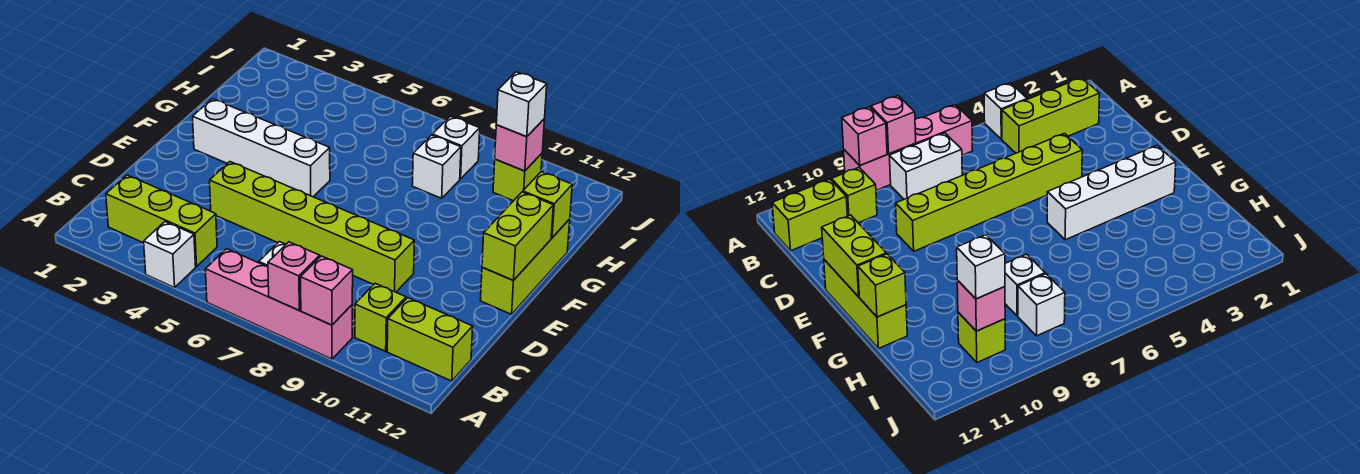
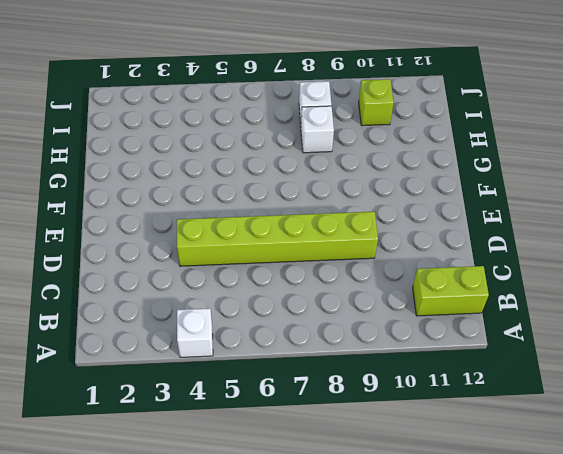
none -> pink brick A6:A9 level 1
none -> lime brick B2:B4 level 1
none -> white brick B7:B8 level 1

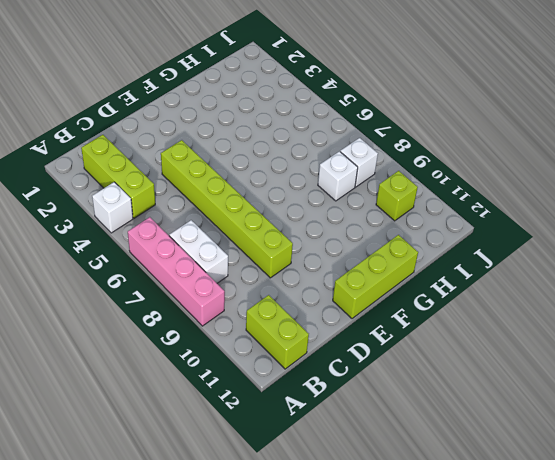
none -> lime brick B10 level 1
none -> white brick F2:F5 level 1
none -> pink brick A8 level 2

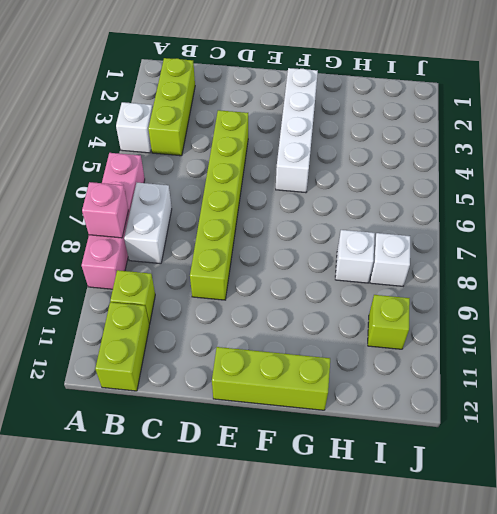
none -> pink brick A9 level 2
none -> lime brick E12:F12 level 2
none -> lime brick G12 level 2

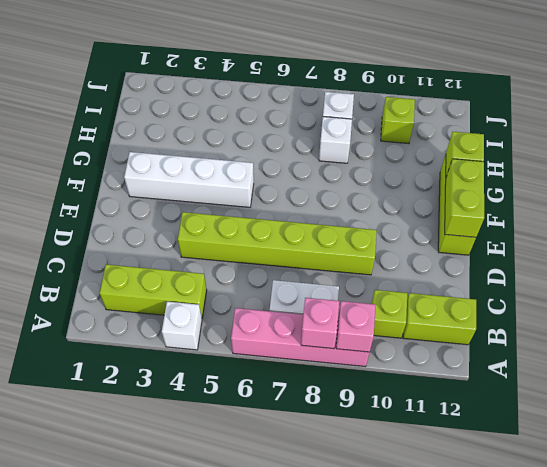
none -> pink brick I10 level 2
none -> white brick I10 level 3

